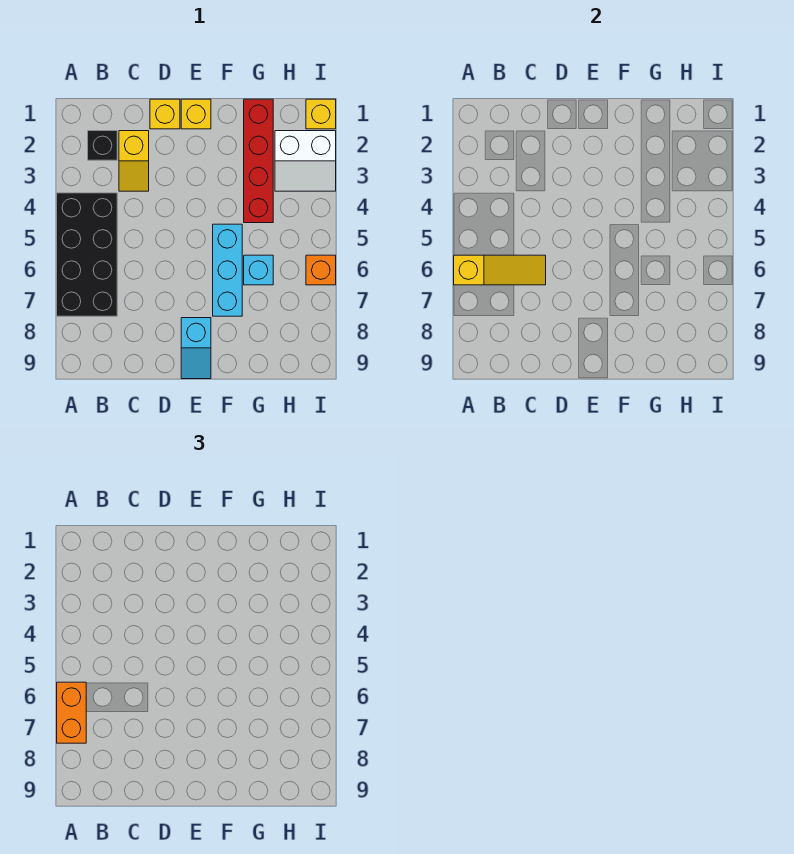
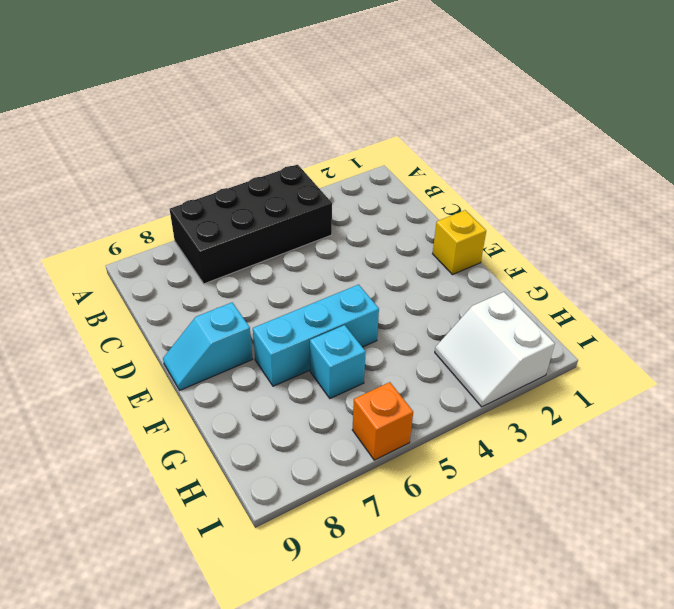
none -> black brick B2 level 1
none -> yellow slope C2:C3 level 1 top 2
none -> yellow brick D1 level 1

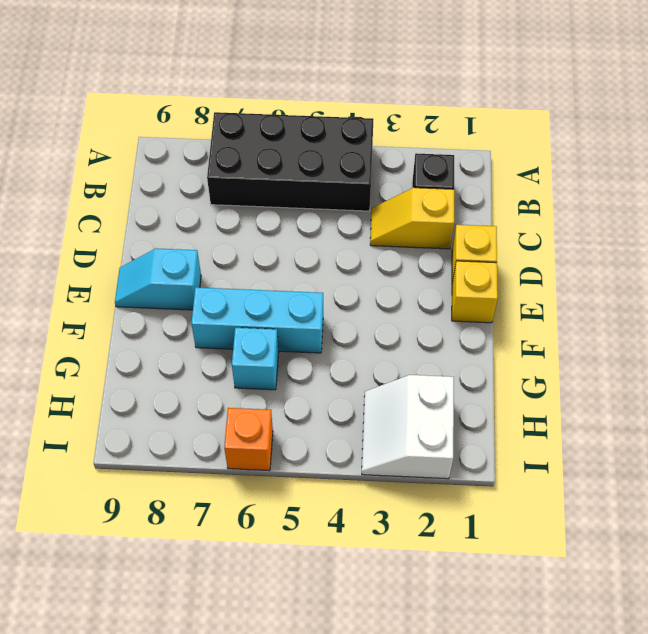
none -> red brick G1:G4 level 1
none -> yellow brick I1 level 1
none -> yellow slope A6:C6 level 2 top A

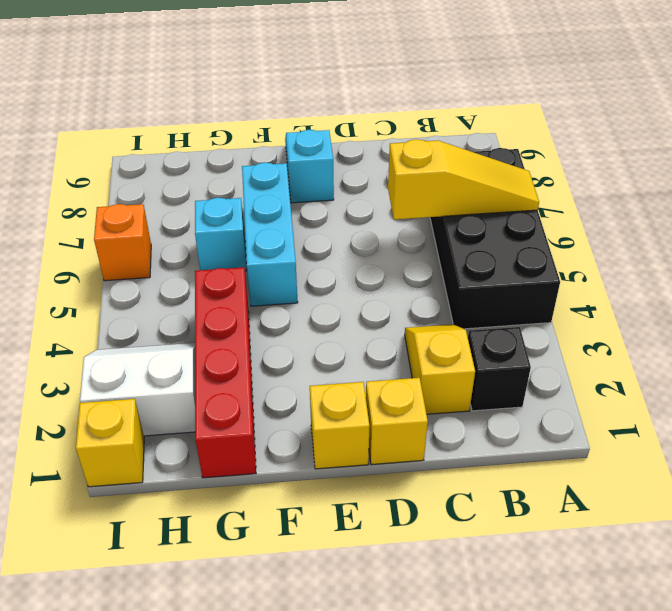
yellow slope A6:C6 level 2 top C -> yellow slope A6:C6 level 2 top A
none -> orange brick A6:A7 level 3

